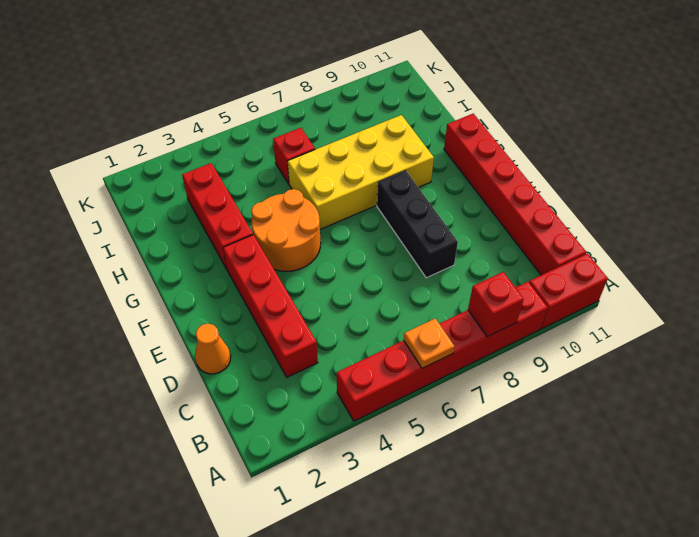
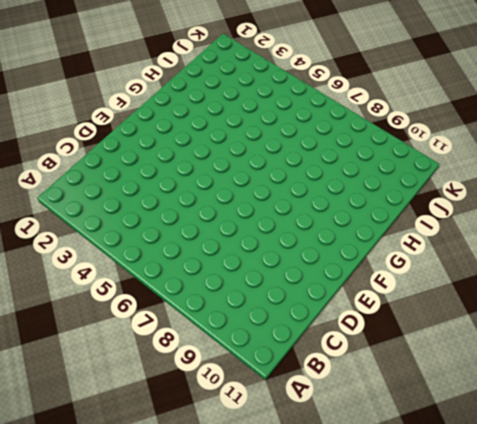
none -> red brick A4:A9 level 1
none -> red brick A10:A11 level 1
none -> red brick B11:G11 level 1

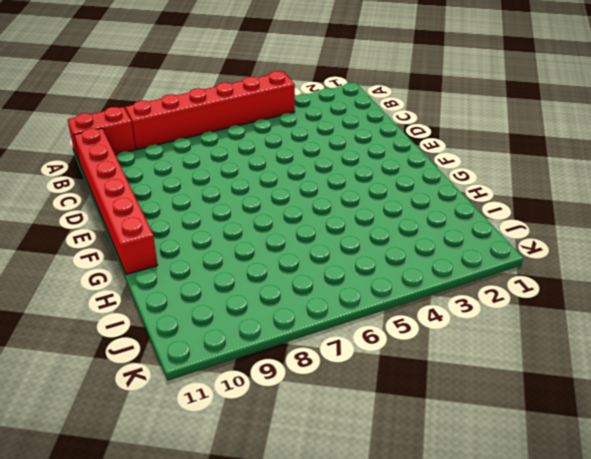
none -> red brick C3:F3 level 1
none -> orange cone D1 level 1
none -> black brick D8:F8 level 1

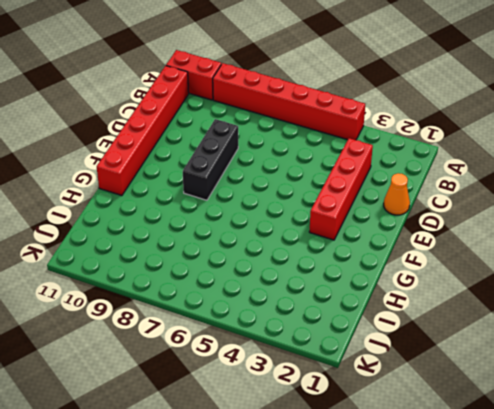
none -> orange round brick F4:G5 level 1
none -> red brick G3:I3 level 1
none -> yellow brick G6:H9 level 1

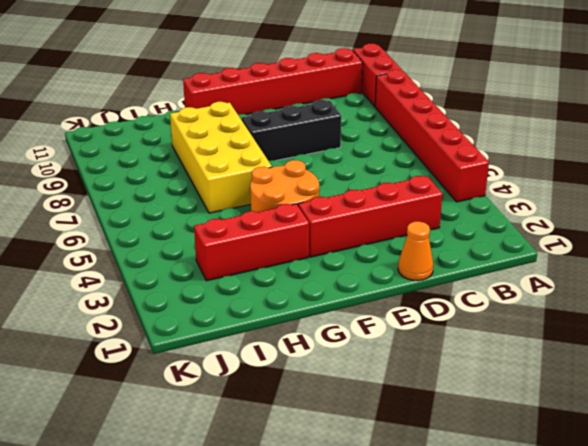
none -> red brick I6 level 1
none -> orange plate A6 level 2
none -> red brick A8 level 2

